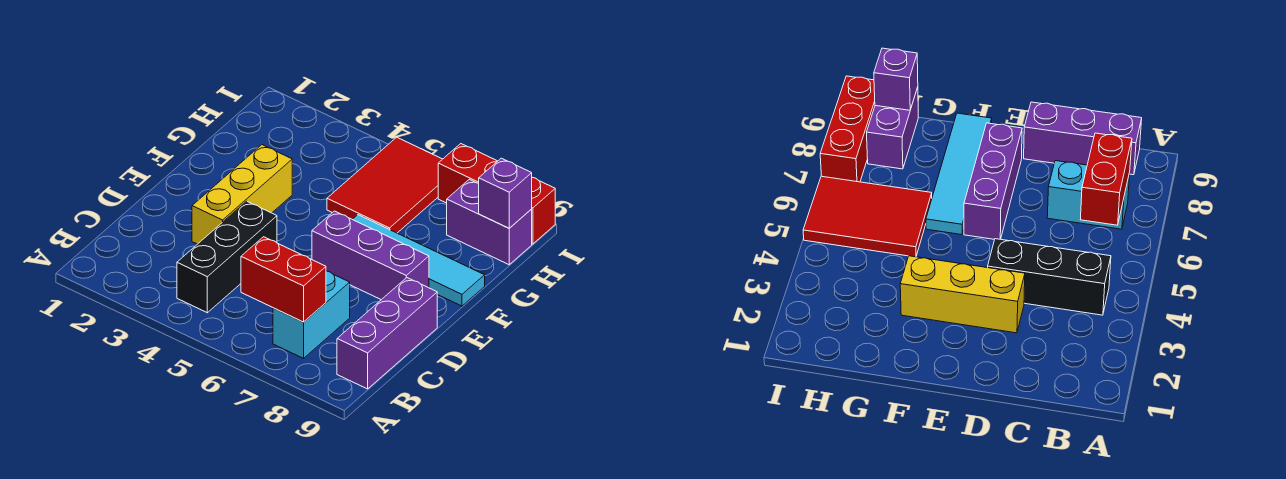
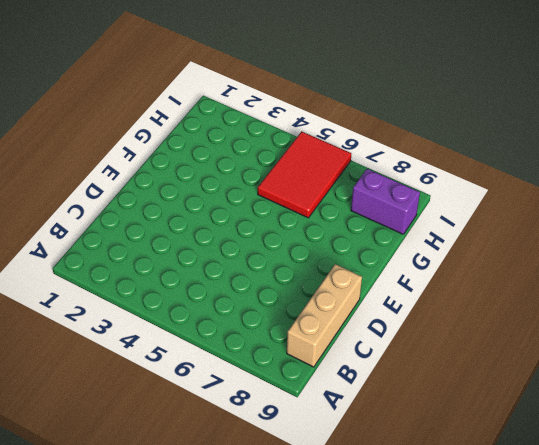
tan brick B9:D9 level 1 -> purple brick B9:D9 level 1
none -> black brick B4:D4 level 1
none -> cyan brick B7:C7 level 1

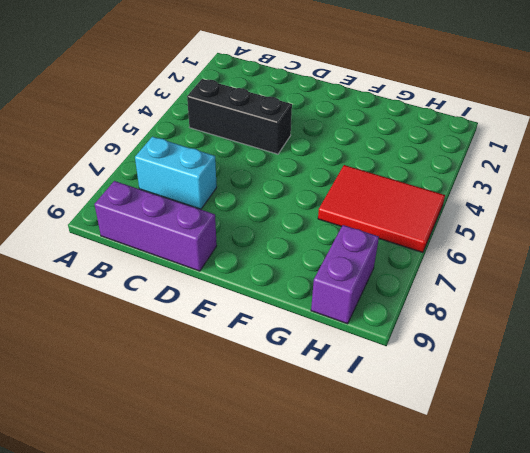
none -> yellow brick D3:F3 level 1
none -> purple brick E6:E8 level 1

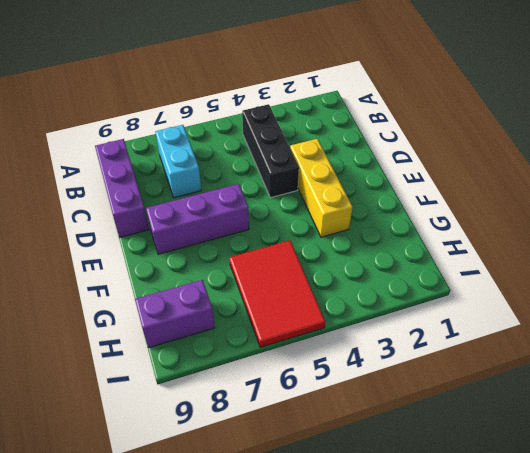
none -> cyan tile F6:F9 level 1
none -> red brick I7:I9 level 1

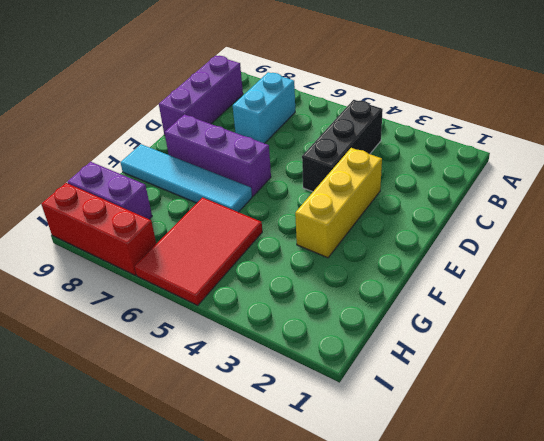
none -> red brick B6:B7 level 2
none -> purple brick H9 level 2

